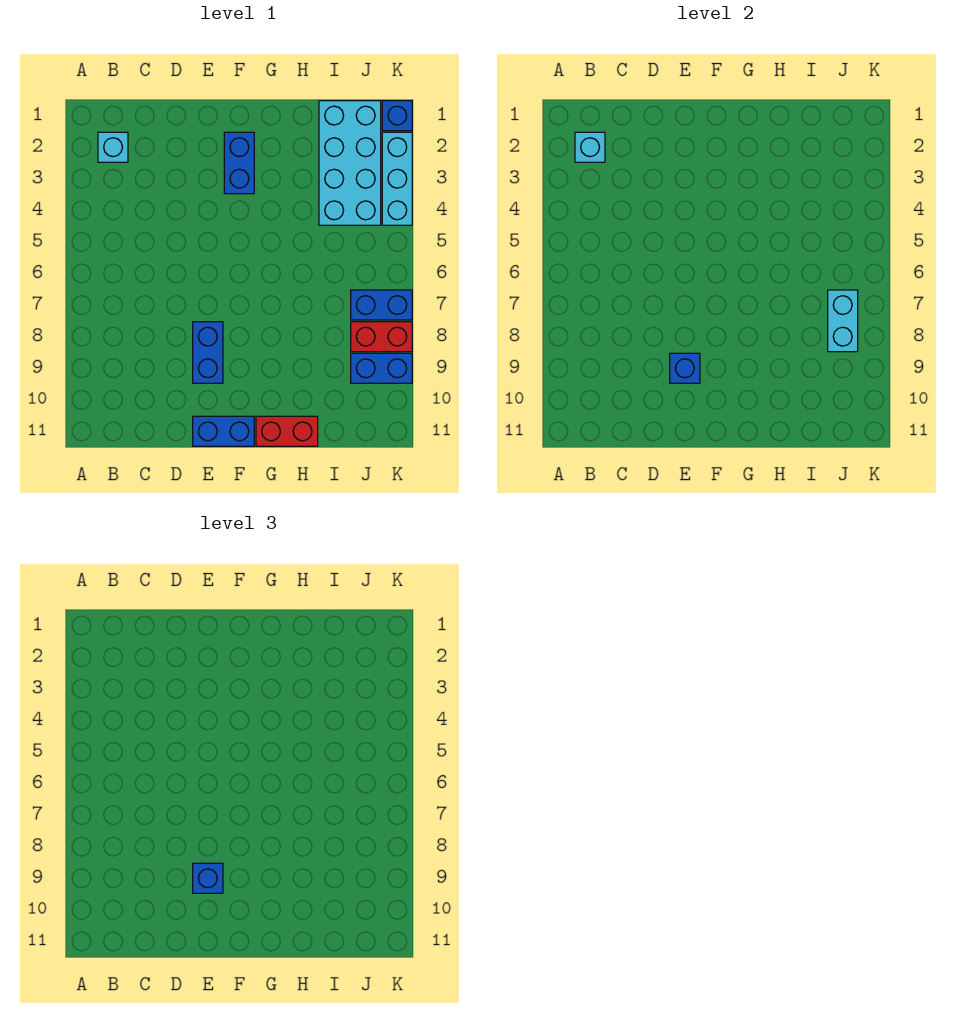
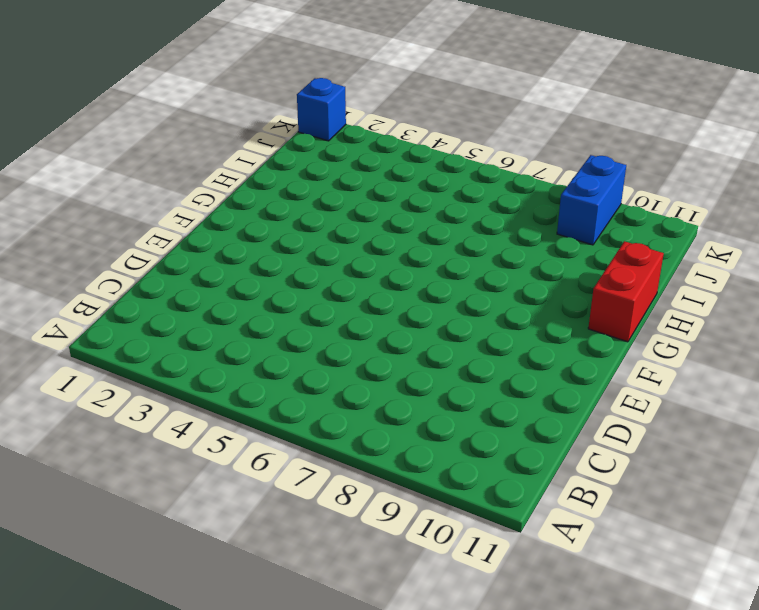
none -> cyan brick B2 level 1
none -> blue brick E8:E9 level 1
none -> blue brick E11:F11 level 1

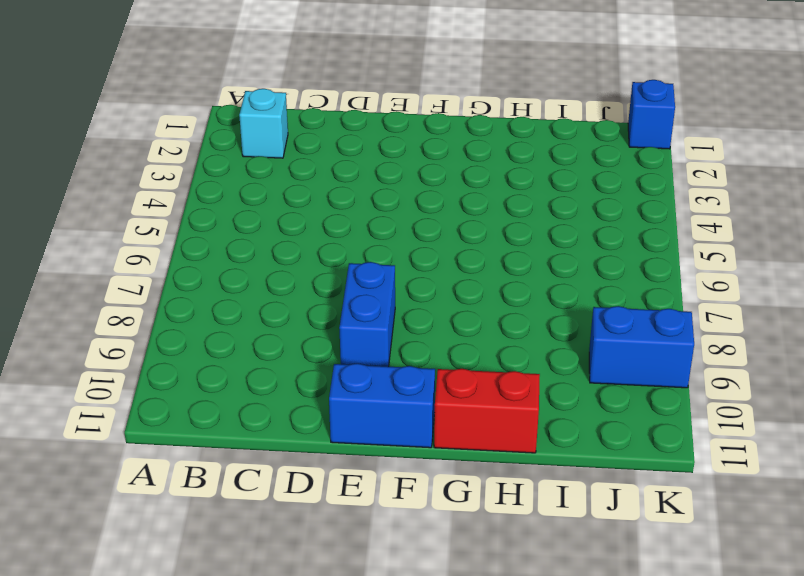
none -> blue brick F2:F3 level 1
none -> cyan brick I1:J4 level 1
none -> blue brick J7:K7 level 1

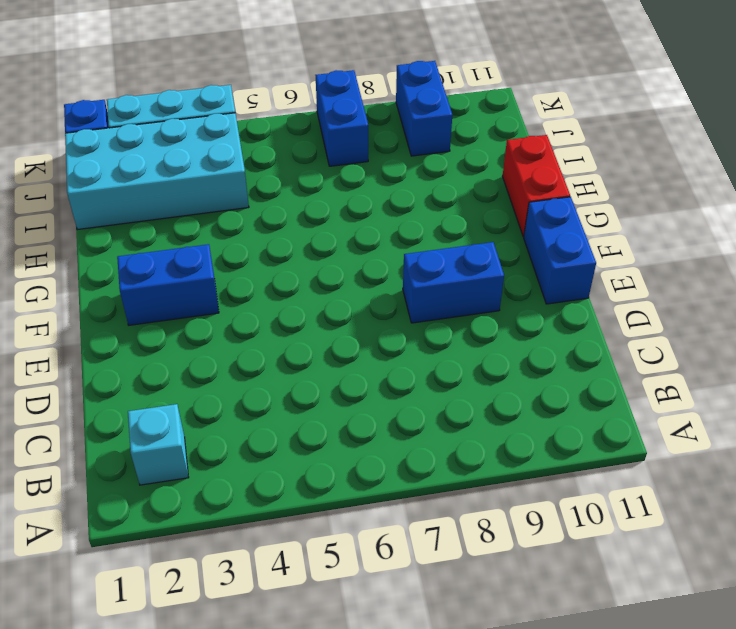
none -> red brick J8:K8 level 1
none -> cyan brick B2 level 2
none -> blue brick E9 level 2

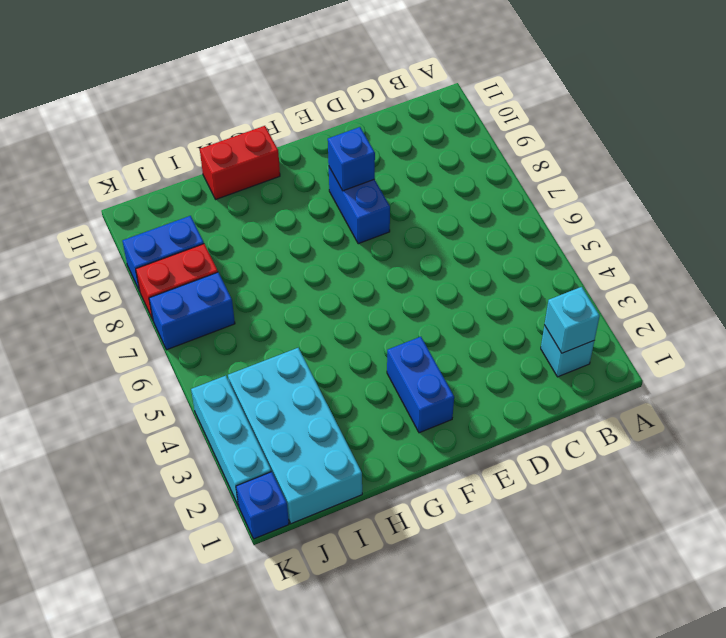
none -> blue brick E11:F11 level 1
none -> cyan brick J7:J8 level 2
none -> blue brick E9 level 3

